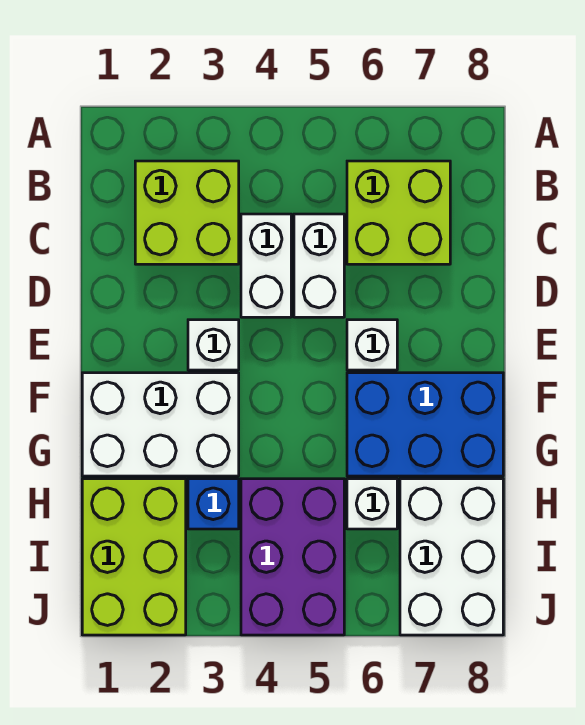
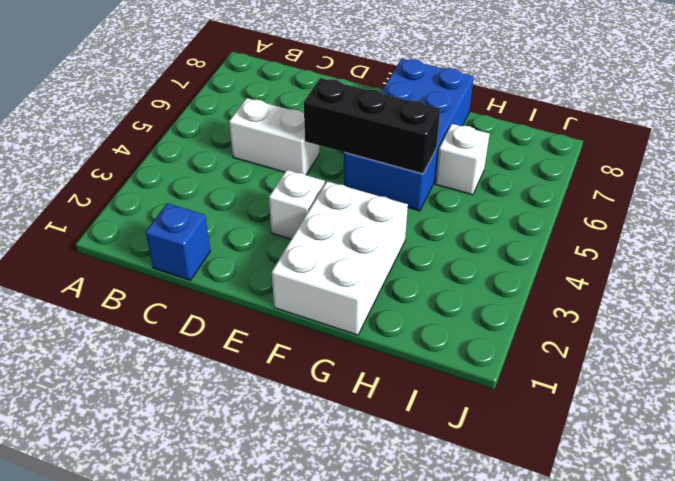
blue brick C1 level 1 -> blue brick H3 level 1
black brick E5:G5 level 2 -> none
blue brick F5:G8 level 1 -> blue brick F6:G8 level 1
none -> lime brick B2:C3 level 1
none -> lime brick B6:C7 level 1
none -> white brick C4:D4 level 1

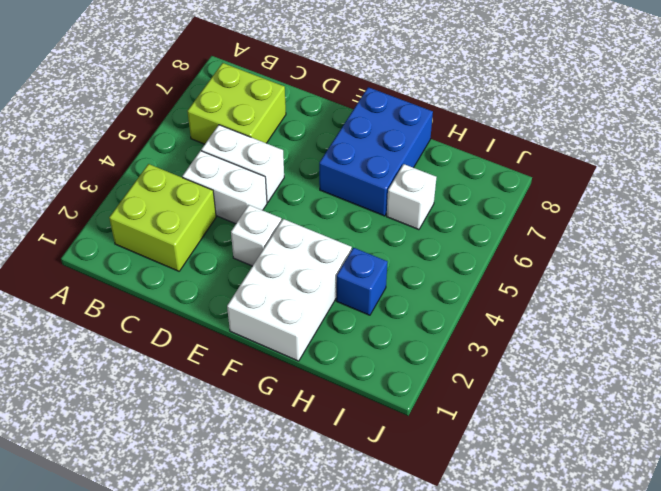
none -> white brick E6 level 1
none -> lime brick H1:J2 level 1
none -> purple brick H4:J5 level 1

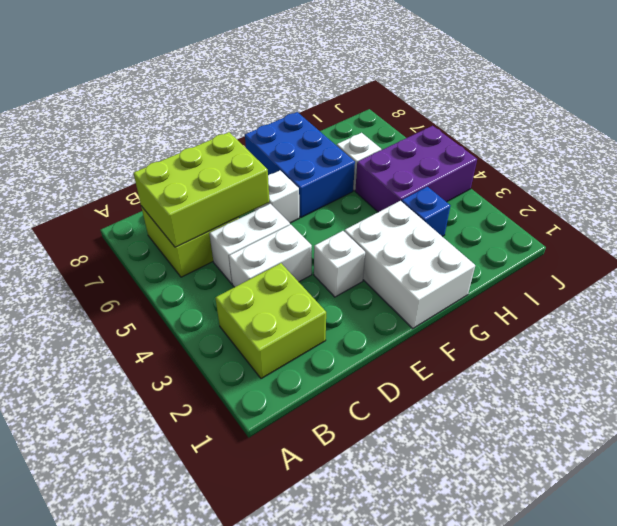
lime brick B6:D7 level 2 -> lime brick H1:J2 level 1
none -> white brick H7:J8 level 1

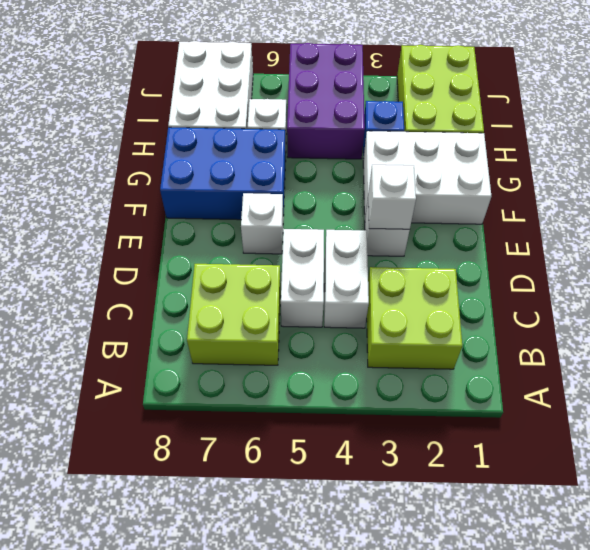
white brick E3 level 2 -> none

